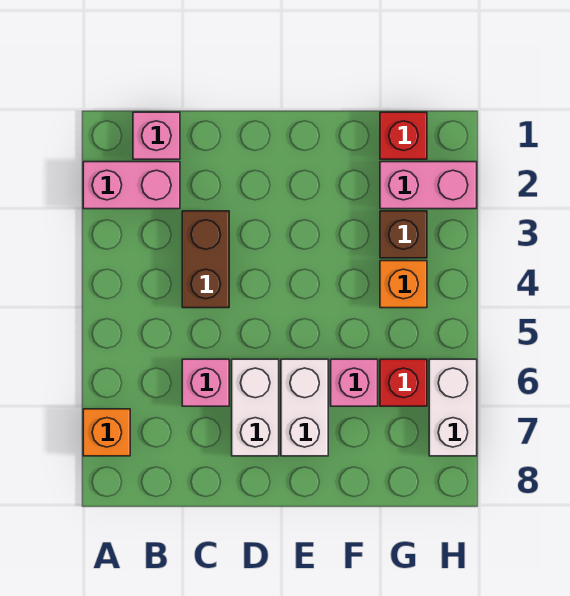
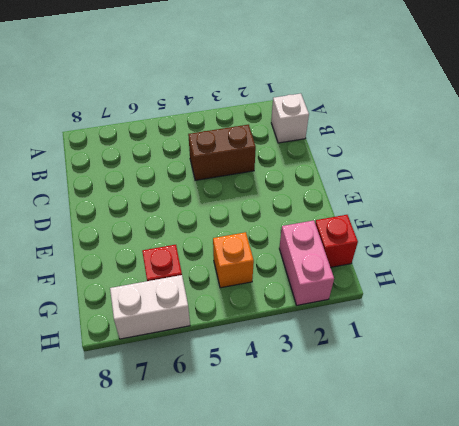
white brick B1 level 1 -> pink brick B1 level 1
none -> pink brick A2:B2 level 1
none -> orange brick A7 level 1
none -> pink brick C6 level 1

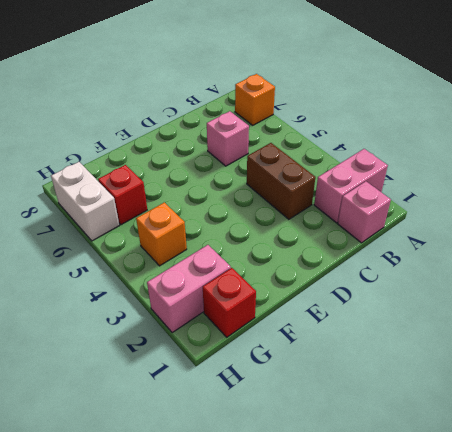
none -> white brick D6:D7 level 1
none -> white brick E6:E7 level 1
none -> pink brick F6 level 1

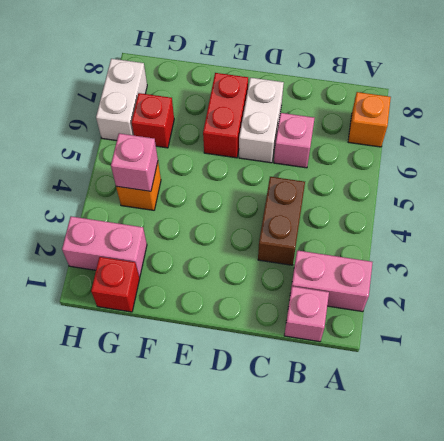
red brick E6:E7 level 1 -> white brick E6:E7 level 1
pink brick G4 level 2 -> pink brick F6 level 1
none -> brown brick G3 level 1

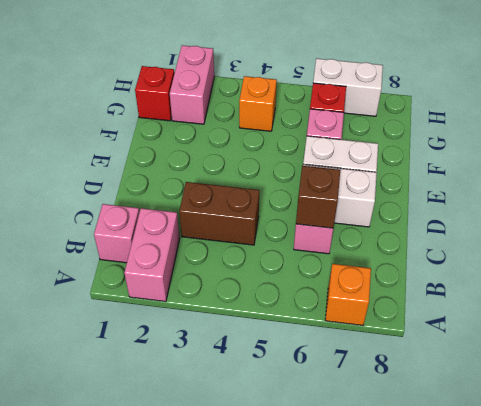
brown brick C6 level 2 -> brown brick G3 level 1

